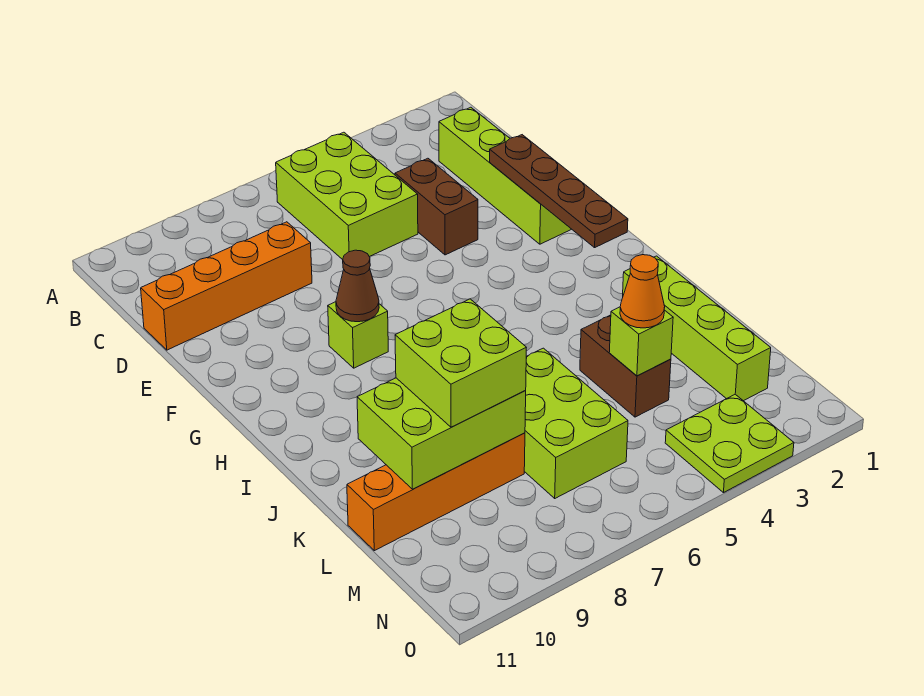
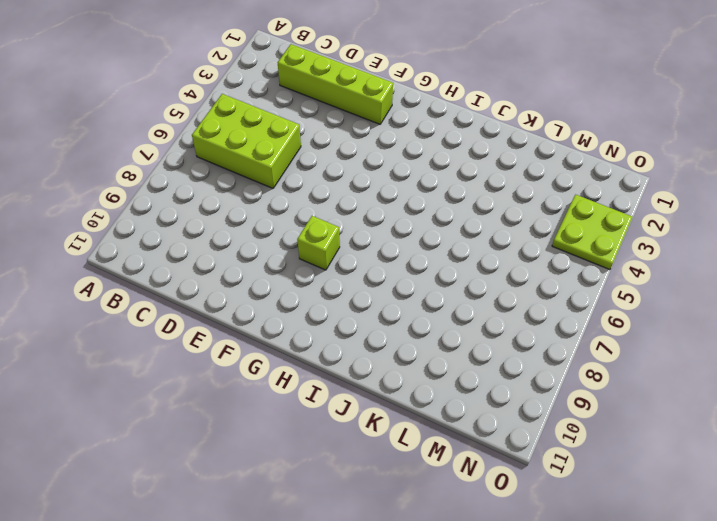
none -> brown brick D4:E4 level 1
none -> orange brick D8:D11 level 1
none -> lime brick J2:M2 level 1

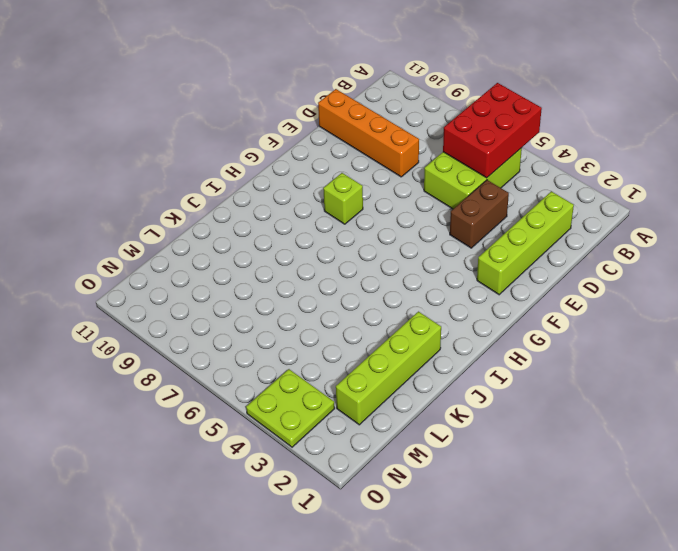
red brick A5:C6 level 2 -> none
none -> brown brick K4:L4 level 1
none -> lime brick K6:M7 level 1
none -> orange brick L8:L11 level 1

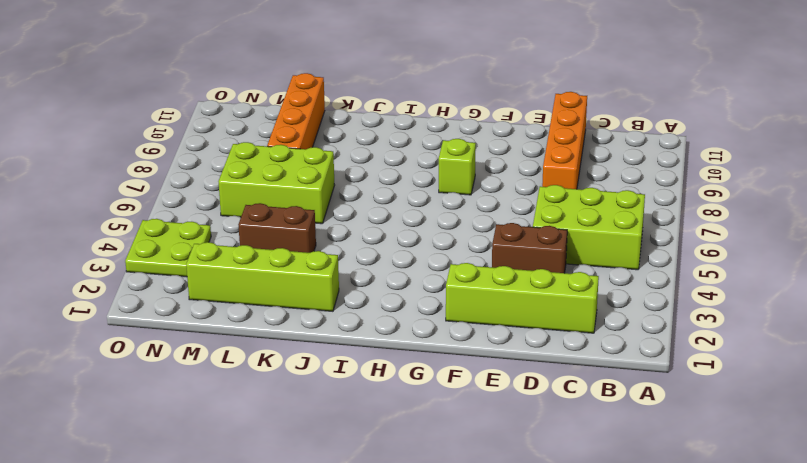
none -> brown plate E2:H2 level 2
none -> brown cone G8 level 2
none -> lime brick K8:L10 level 2

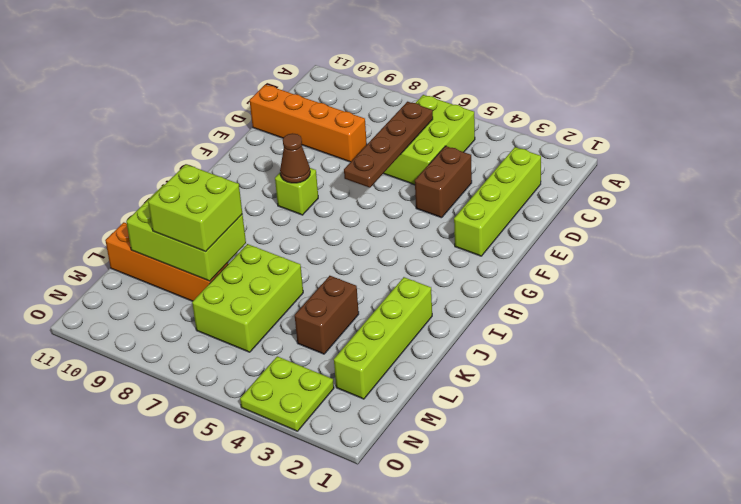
brown plate C6:F6 level 2 -> brown plate E2:H2 level 2
none -> lime brick L4 level 2
none -> orange cone L4 level 3

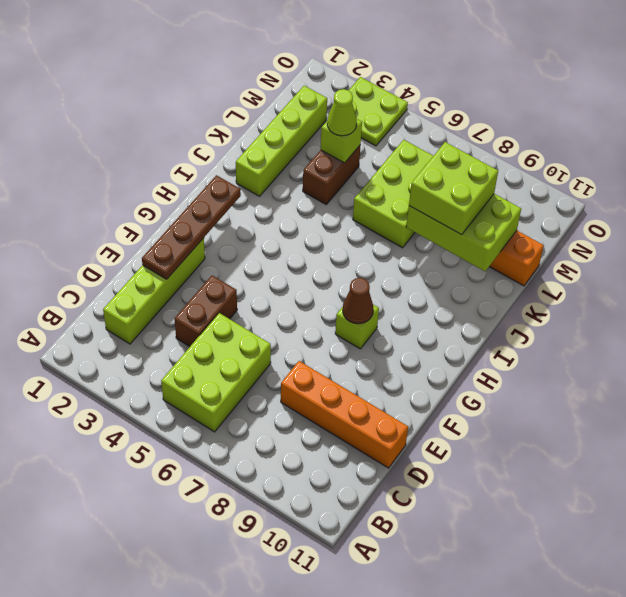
lime cone L4 level 3 -> orange cone L4 level 3

